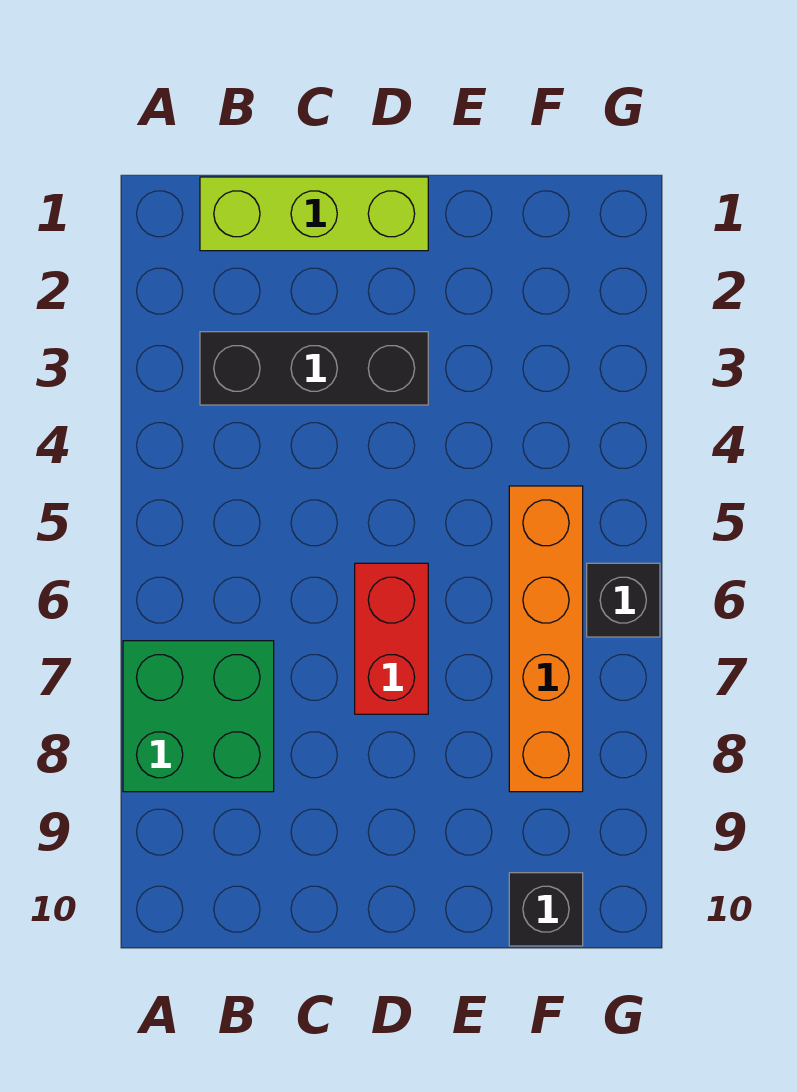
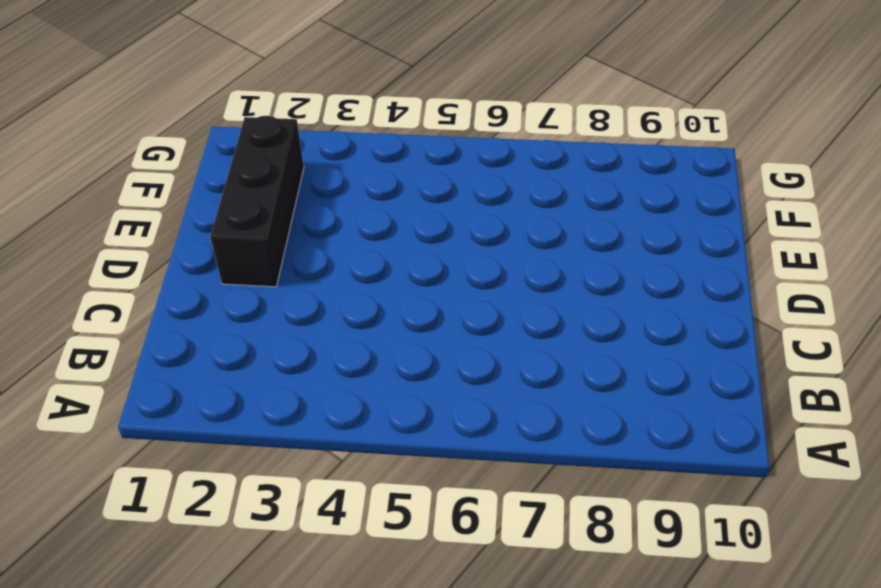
black brick D2:F2 level 1 -> black brick B3:D3 level 1
none -> green brick A7:B8 level 1
none -> lime brick B1:D1 level 1

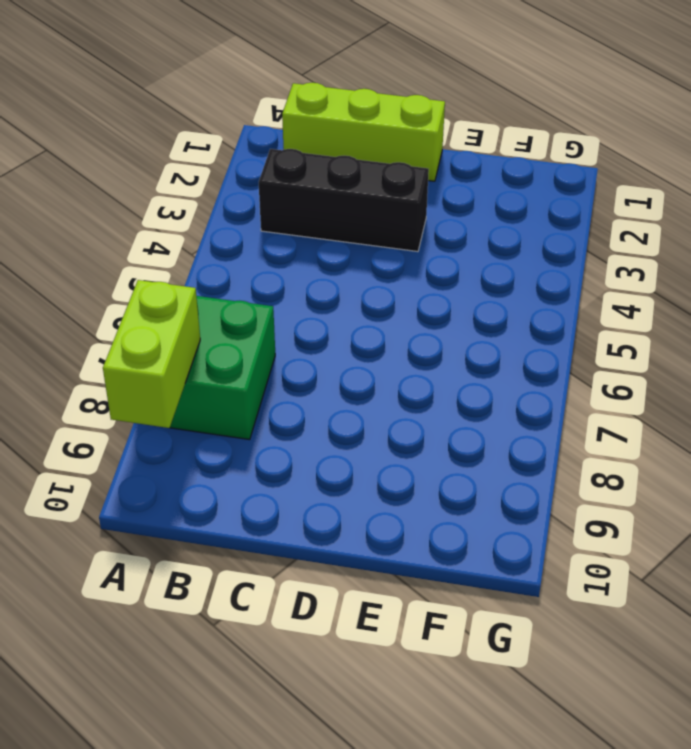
lime brick A8:A9 level 2 -> none
none -> red brick D6:D7 level 1
none -> orange brick F5:F8 level 1

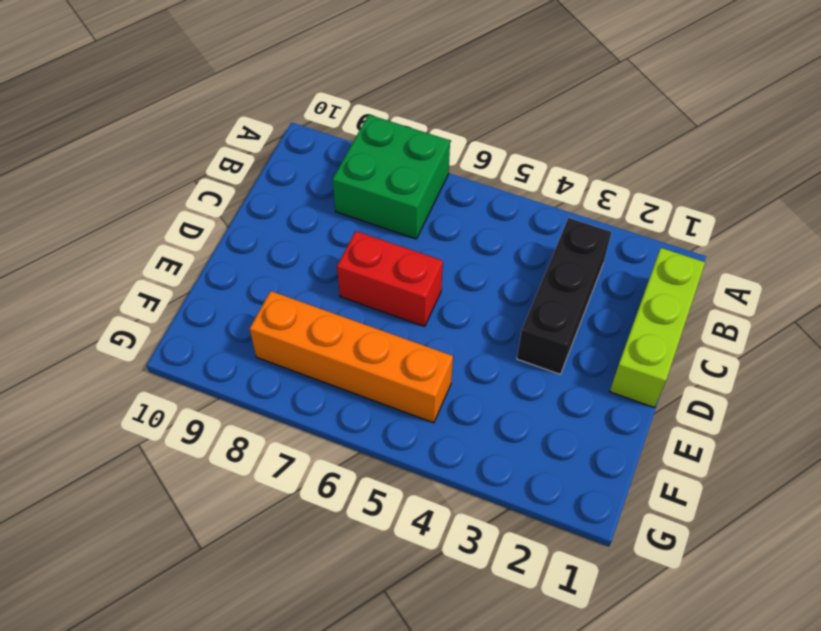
none -> black brick F10 level 1
none -> black brick G6 level 1

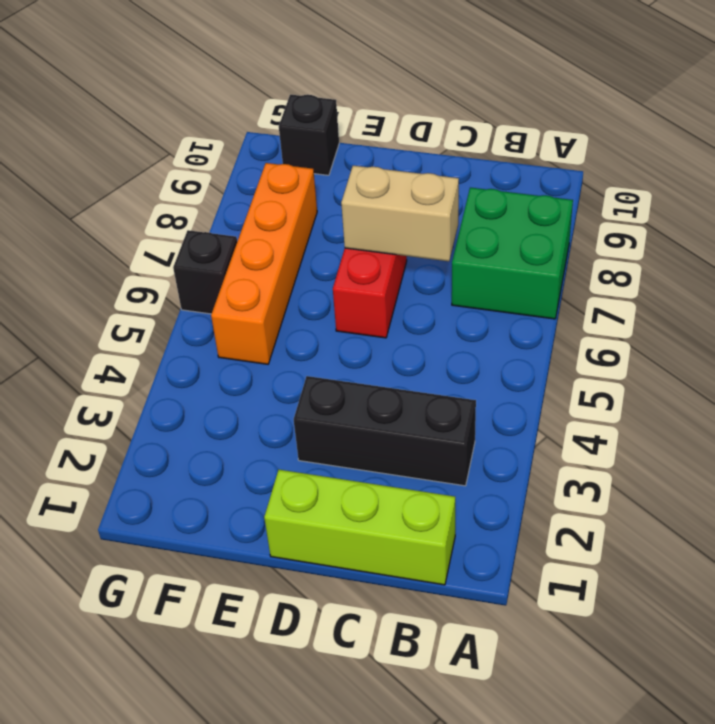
tan brick C7:D7 level 2 -> none

